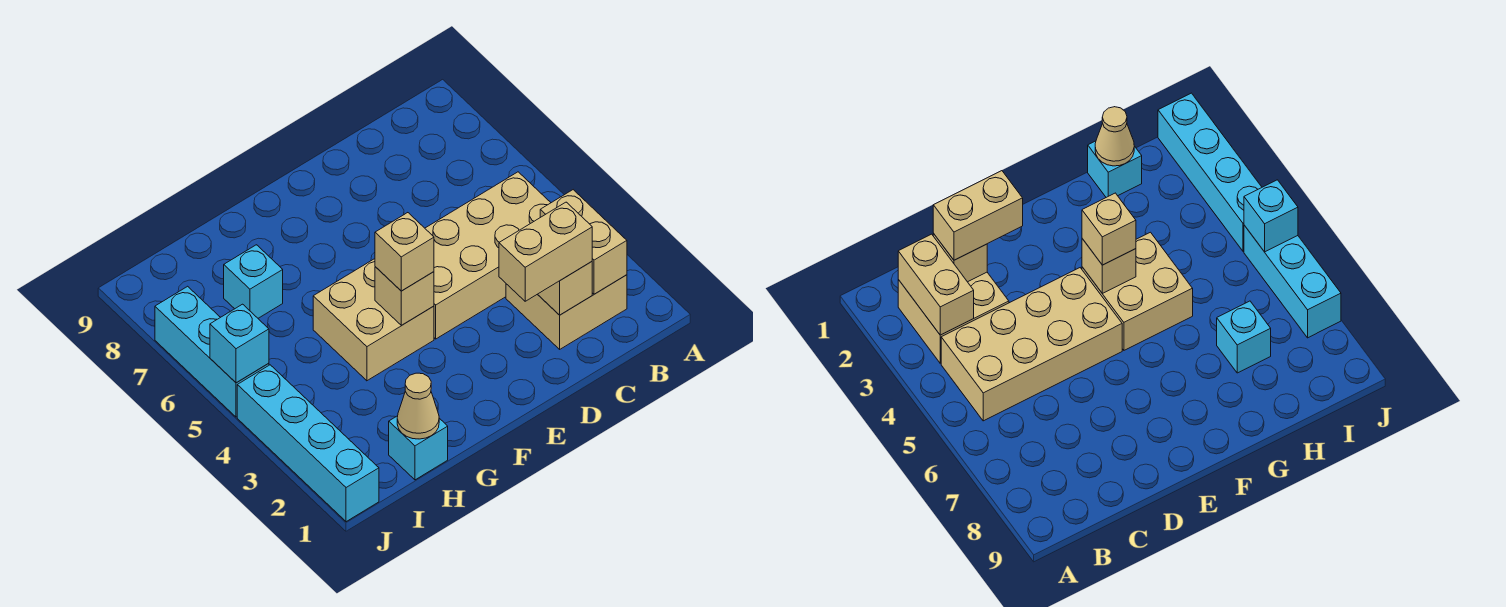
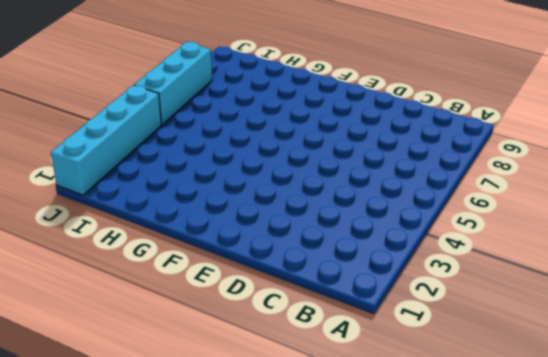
none -> tan brick B2:C3 level 1
none -> tan brick B4:E5 level 1
none -> tan brick F4:G5 level 1

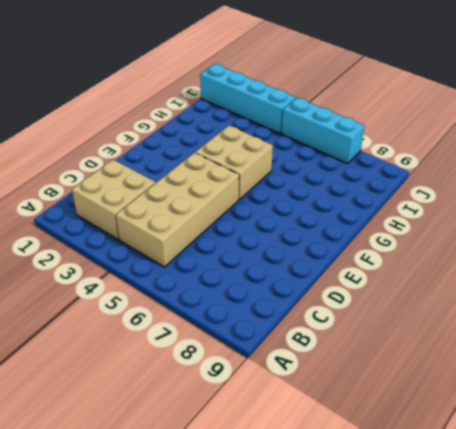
none -> cyan brick H1 level 1
none -> cyan brick H7 level 1
none -> tan brick B2:B3 level 2

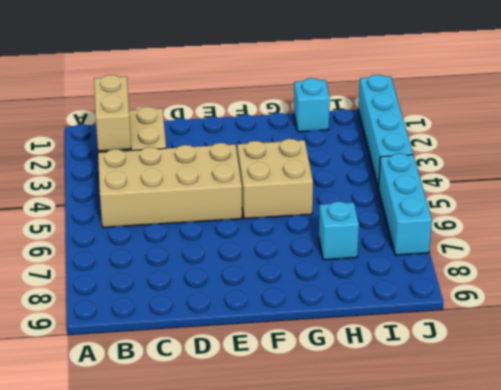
none -> tan brick C2 level 2
none -> tan brick F4 level 2
none -> tan cone H1 level 2

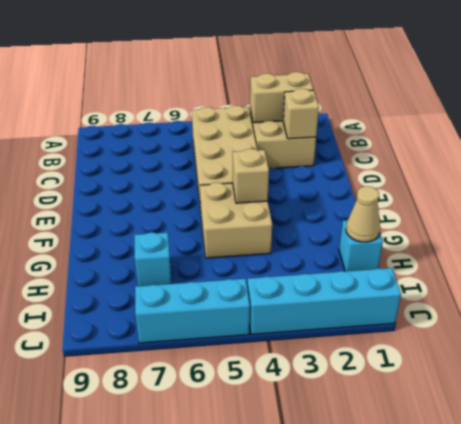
none -> cyan brick J5 level 2
none -> tan brick C2:D2 level 3
none -> tan brick F4 level 3

